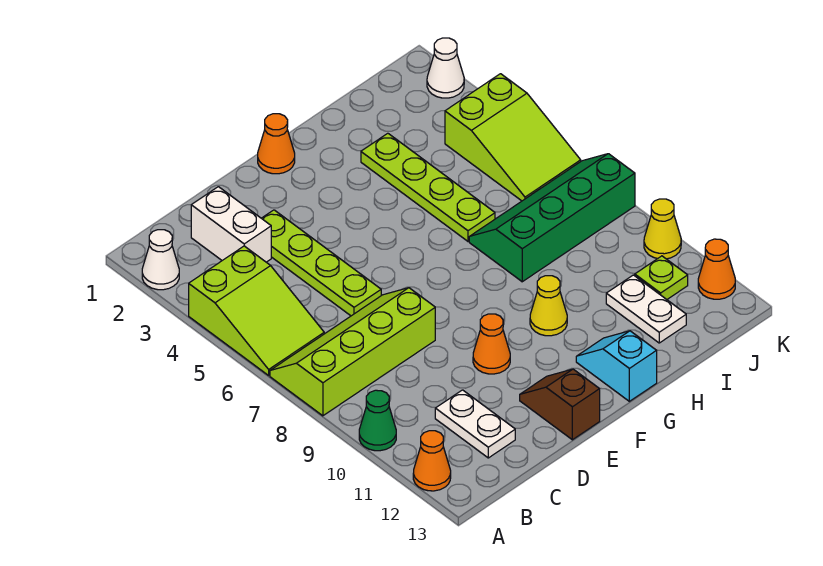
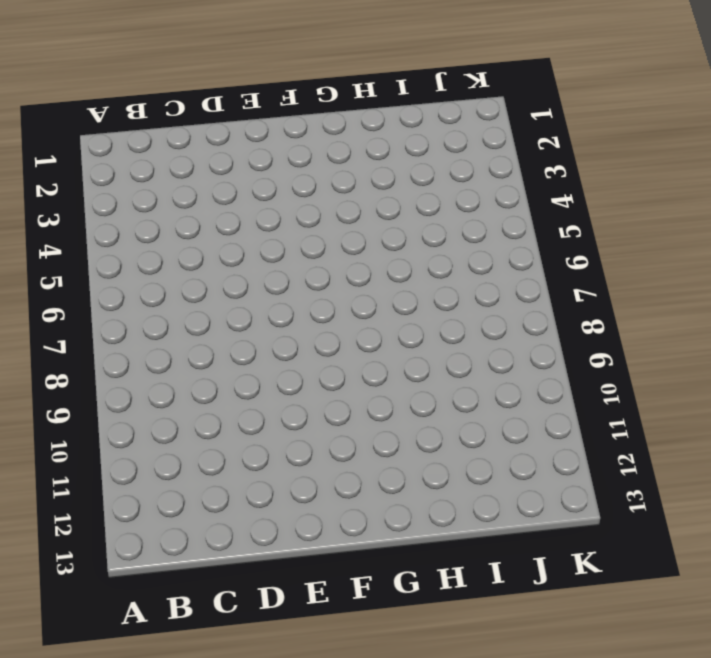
none -> white cone A2 level 1
none -> lime slope A4:B6 level 1 top 4
none -> lime slope A7:D8 level 1 top 8

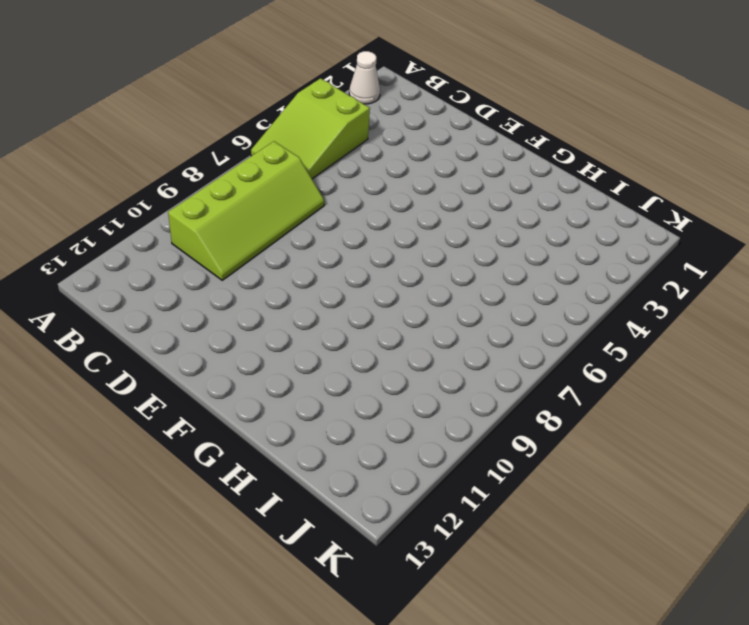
lime slope B7:C10 level 1 top B -> lime slope A7:D8 level 1 top 8
none -> green cone A10 level 1
none -> orange cone A12 level 1
none -> white brick C2:C3 level 1

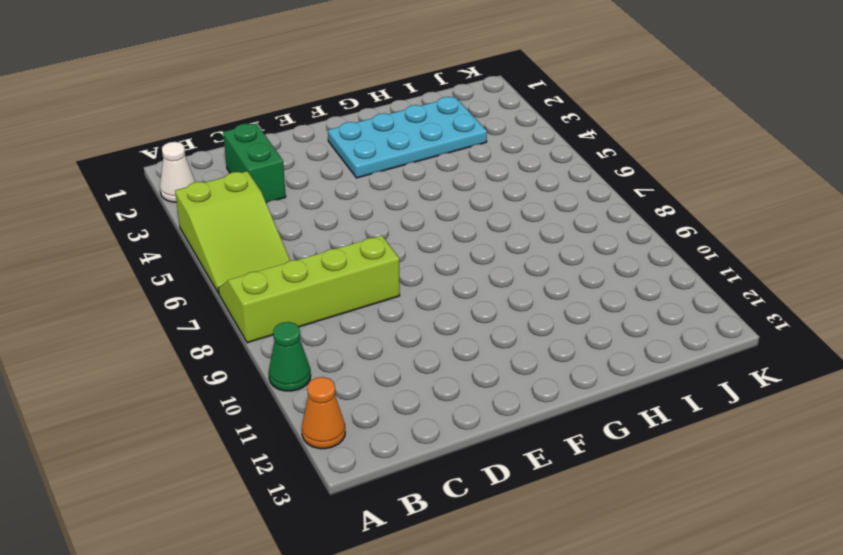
green brick C2:C3 level 1 -> white brick C2:C3 level 1
cyan plate F2:I3 level 1 -> lime plate H3:H6 level 1
none -> white plate C11:C12 level 1
none -> lime plate D3:D6 level 1
none -> orange cone E10 level 1

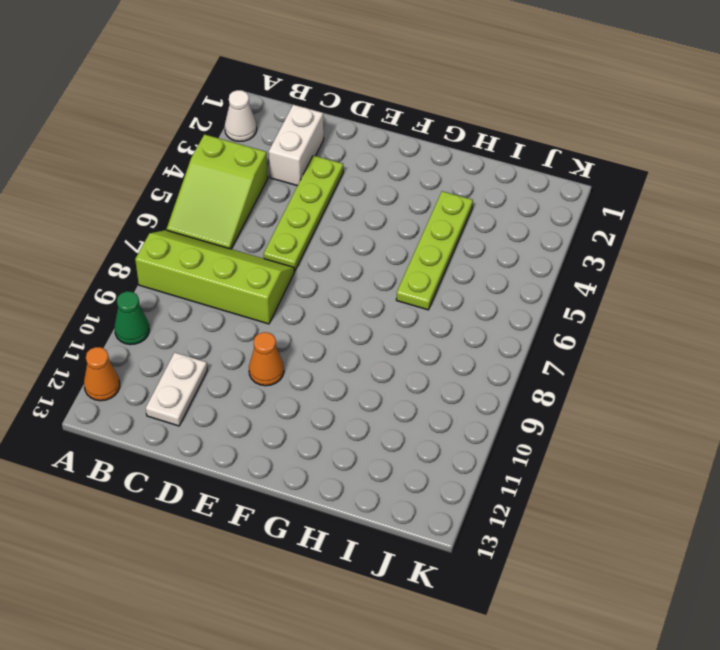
none -> brown slope E12:E13 level 1 top 13
none -> orange cone F1 level 1
none -> yellow cone G10 level 1

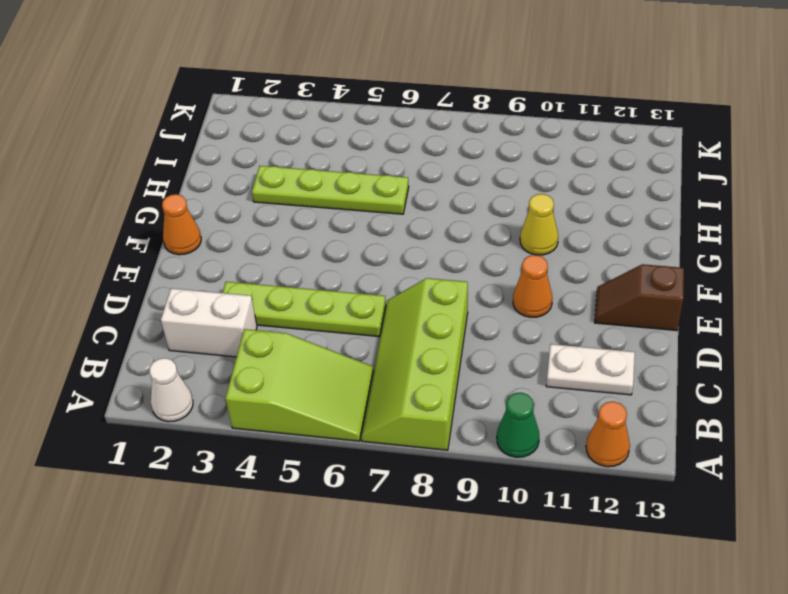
none -> cyan slope G12:G13 level 1 top 13
none -> green slope H7:K8 level 1 top 8
none -> white plate I11:I12 level 1

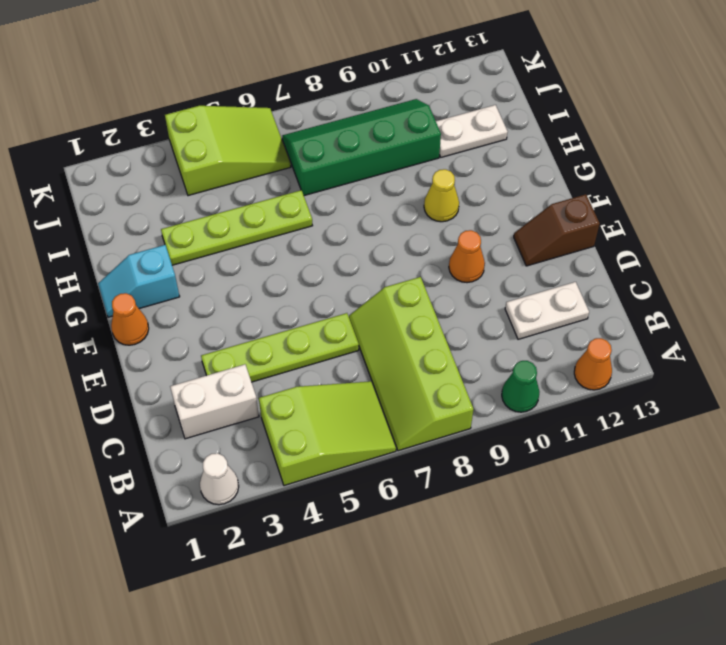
cyan slope G1:G2 level 1 top 2 -> cyan slope G12:G13 level 1 top 13
green slope I7:J10 level 1 top I -> green slope H7:K8 level 1 top 8
none -> lime plate J11 level 1
none -> white cone K2 level 1
none -> yellow cone K10 level 1

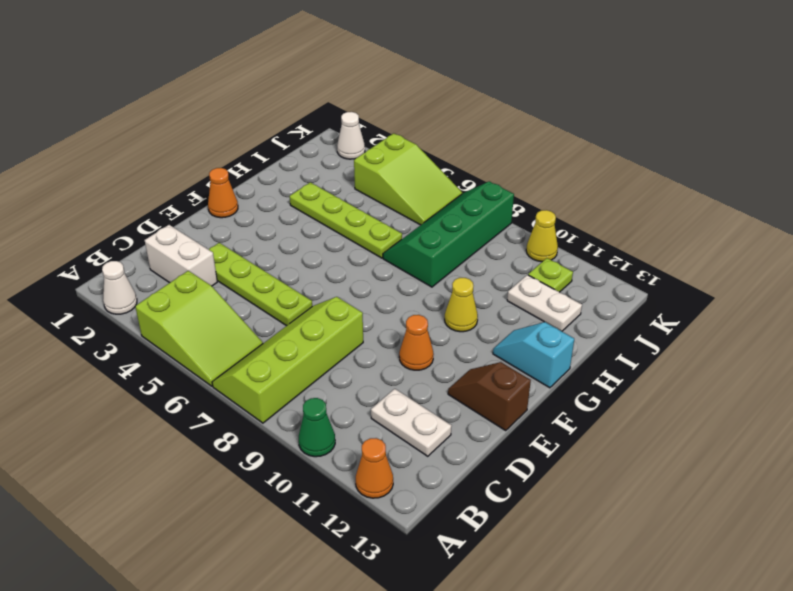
none -> orange cone K12 level 1

